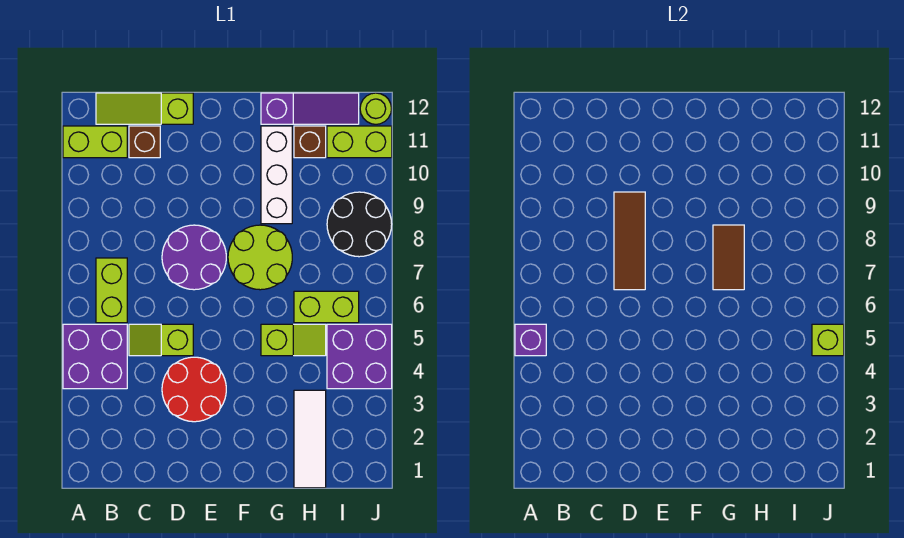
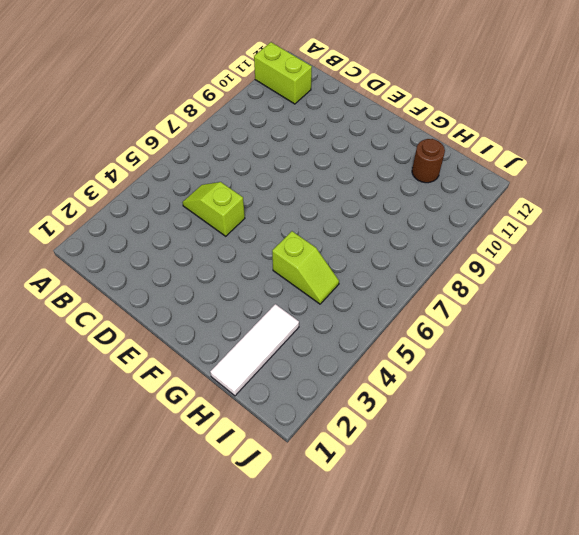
brown round brick H11 level 1 -> brown brick H11 level 1
none -> purple brick A4:B5 level 1
none -> lime brick B6:B7 level 1
none -> lime slope B12:D12 level 1 top D

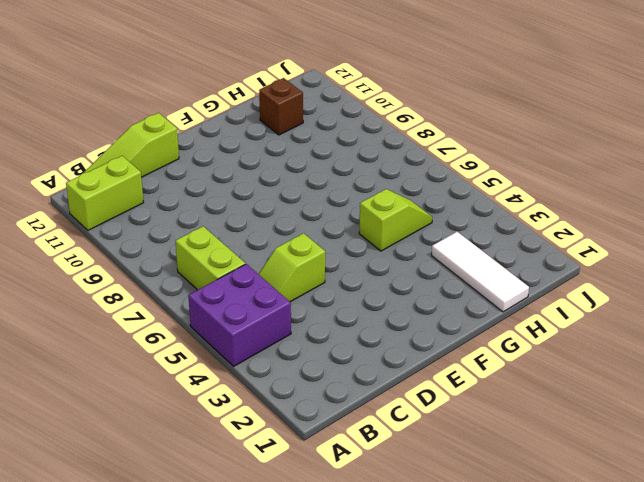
none -> brown brick C11 level 1
none -> red round brick D3:E4 level 1
none -> purple round brick D7:E8 level 1

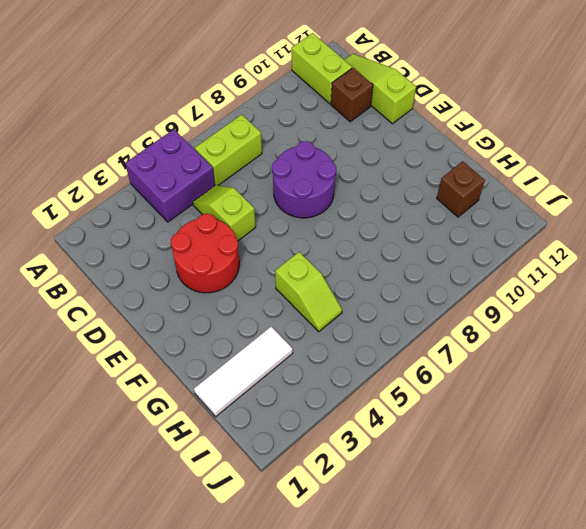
none -> lime round brick F7:G8 level 1
none -> white brick G9:G11 level 1
none -> purple slope G12:I12 level 1 top G

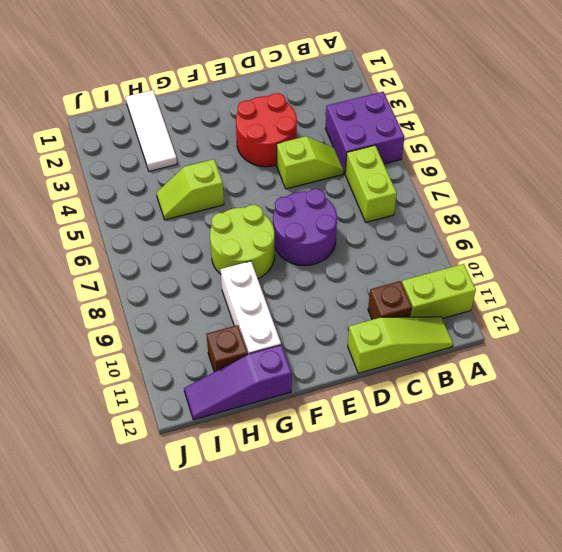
none -> lime brick H6:I6 level 1
none -> purple brick I4:J5 level 1
none -> black round brick I8:J9 level 1

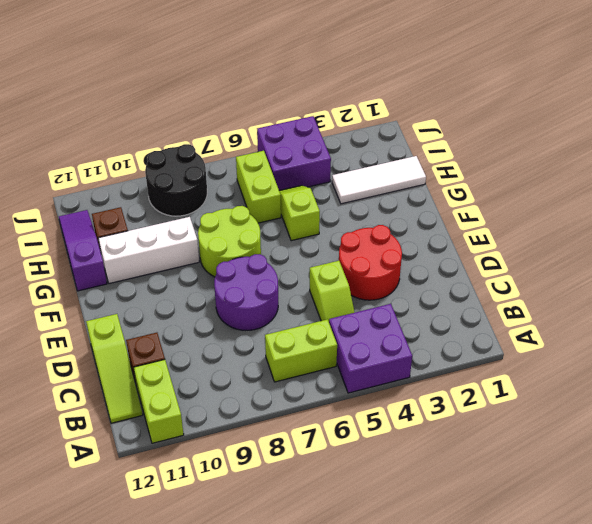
none -> lime brick I11:J11 level 1
none -> lime round brick J12 level 1
none -> purple brick A5 level 2

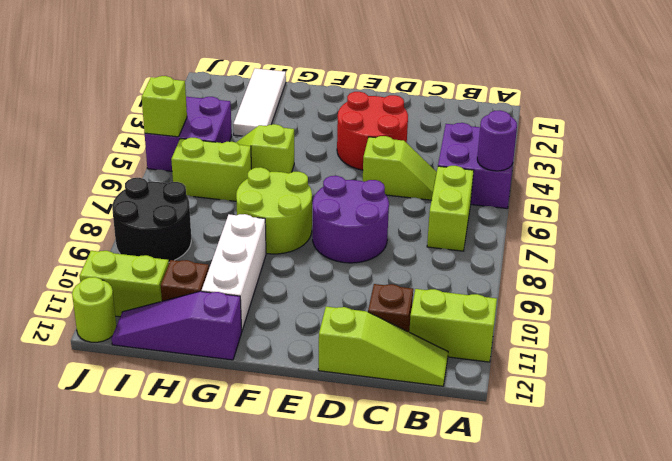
purple round brick A5 level 2 -> purple brick A5 level 2
none -> brown tile D7:D9 level 2
none -> brown tile G7:G8 level 2

